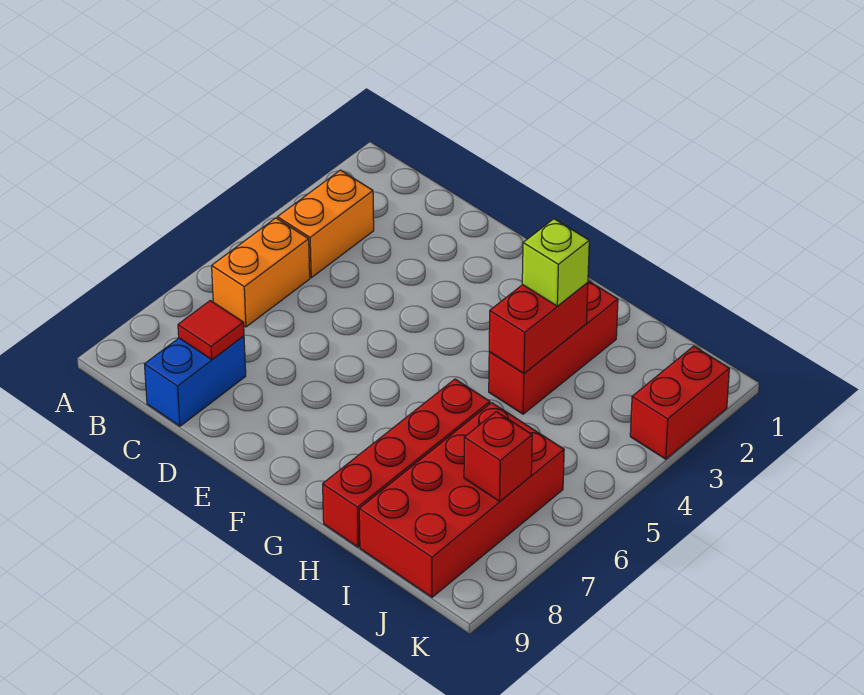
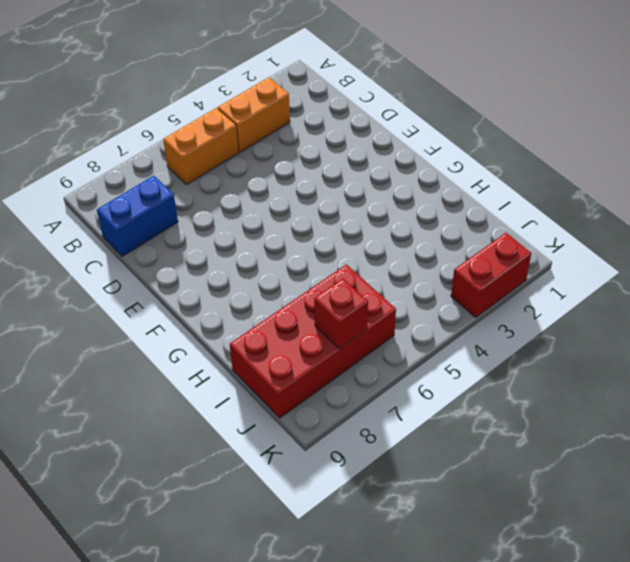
none -> red brick H2:H4 level 1
none -> red brick H6:H9 level 1

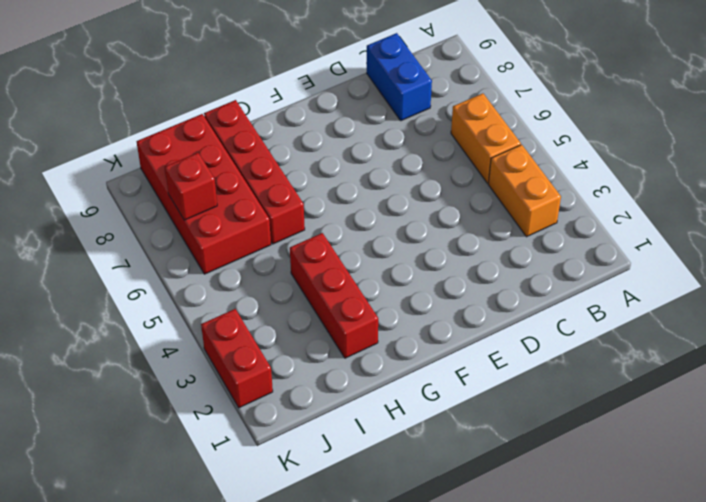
none -> red tile C8 level 2
none -> red brick H3:H4 level 2

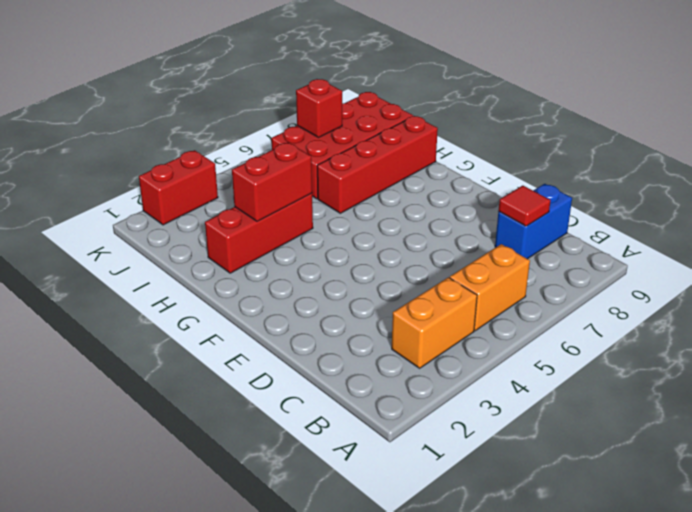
none -> lime brick H3 level 3

